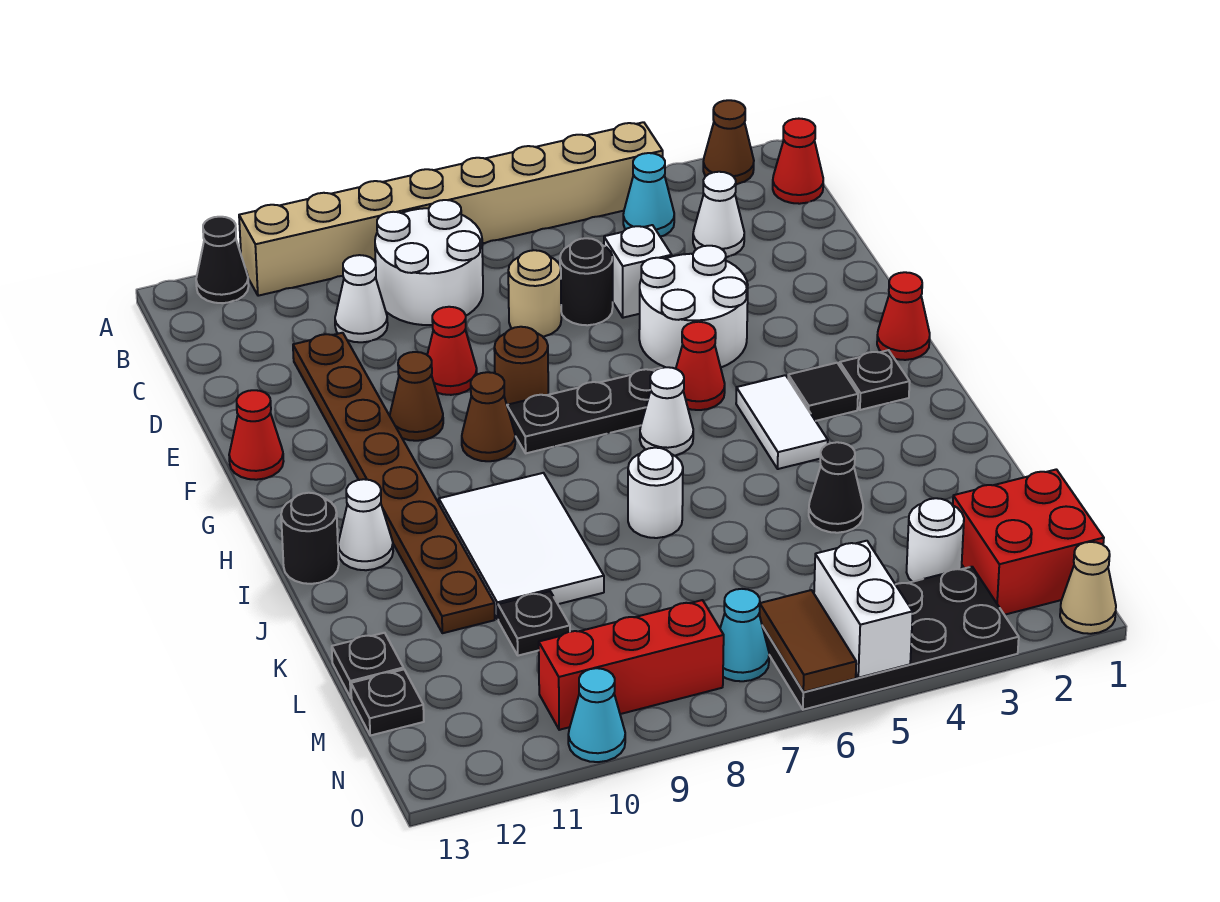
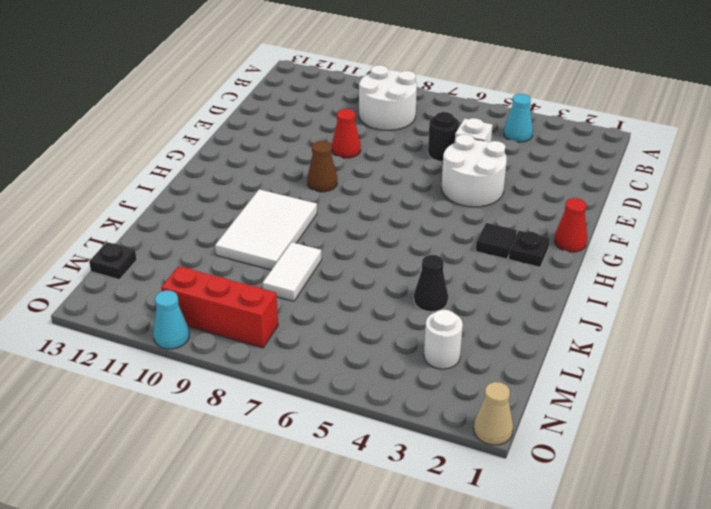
white tile K8:L8 level 1 -> white tile H4:I4 level 1
none -> brown cone A2 level 1
none -> tan brick A4:A11 level 1
none -> black cone A12 level 1
none -> red cone B1 level 1

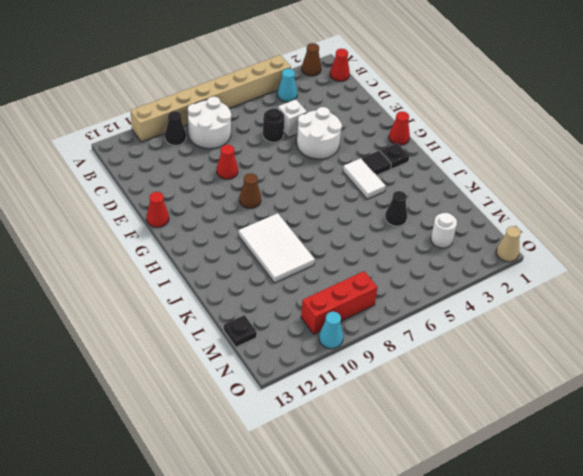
black cone B10 level 1 -> black cone A12 level 1
none -> white cone C3 level 1
none -> white cone C10 level 1
none -> tan round brick D7 level 1
none -> brown plate D11:K11 level 1

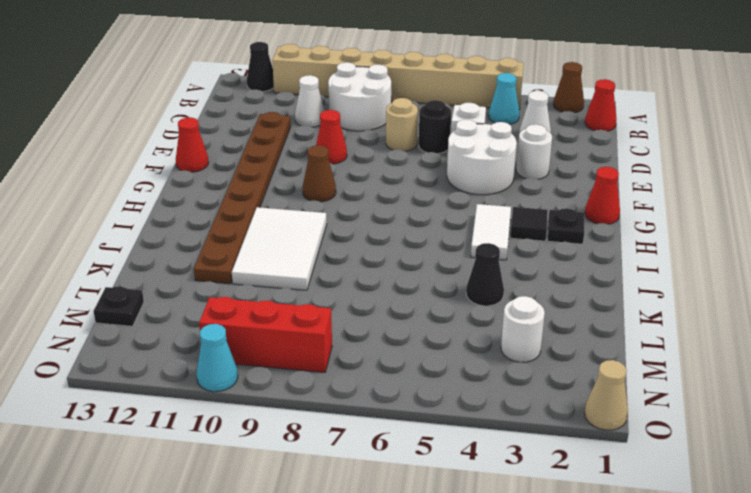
white round brick E3 level 1 -> white round brick J7 level 1
none -> brown round brick F8 level 1
none -> brown cone F10 level 1
none -> red cone G5 level 1
none -> black plate G6:G8 level 1

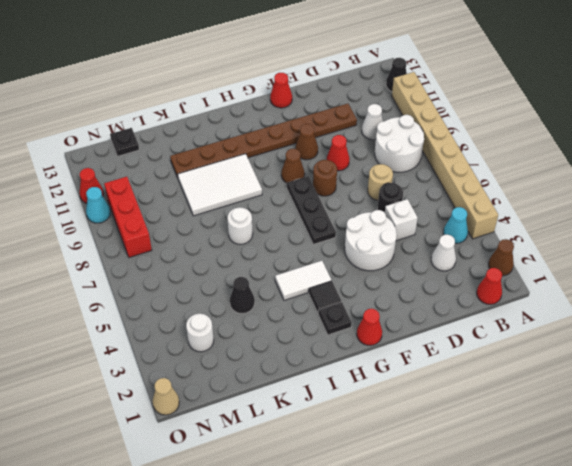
red cone O11 level 1 -> red cone G5 level 1
none -> white cone H6 level 1
none -> white cone I12 level 1
none -> black round brick I13 level 1
none -> black plate L10 level 1

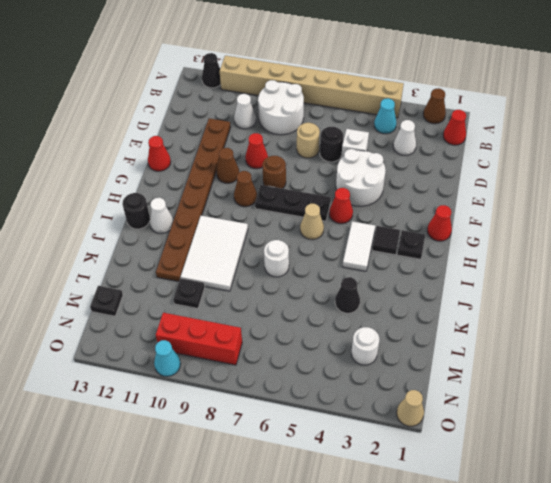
tan cone H6 level 1 -> white cone H6 level 1
none -> black plate L13 level 1
none -> red brick M1:N2 level 1
none -> black plate N3:O6 level 1
none -> cyan cone N7 level 1

